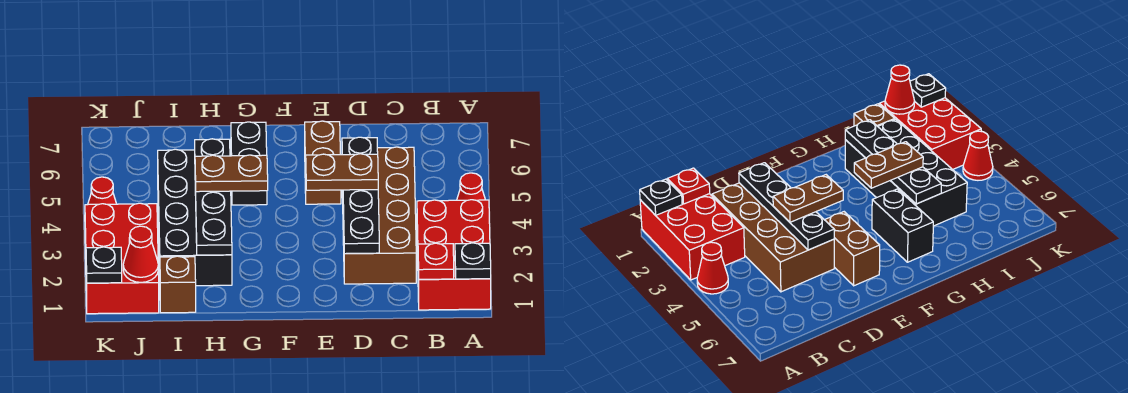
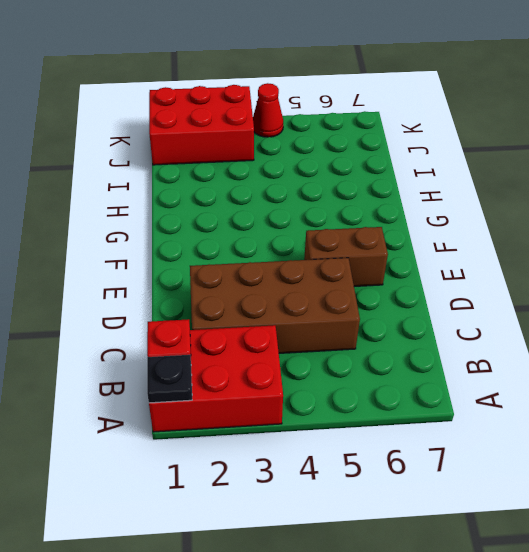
none -> red cone A4 level 1
none -> black brick G5:G6 level 1
none -> black brick H2:I5 level 1

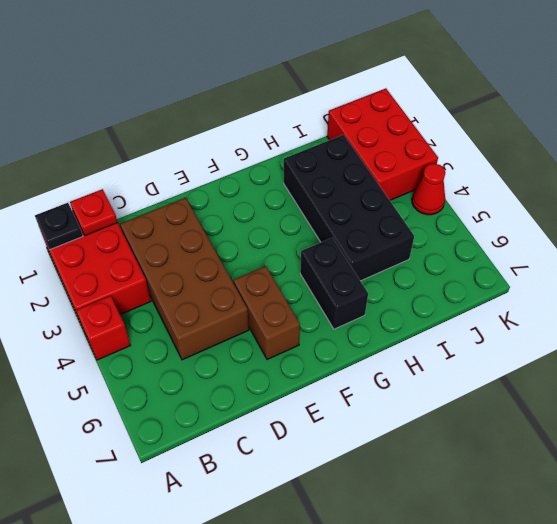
red brick A4 level 1 -> red cone A4 level 1
none -> brown brick I1 level 1
none -> black plate D2:D5 level 2
none -> black plate H2:H5 level 2

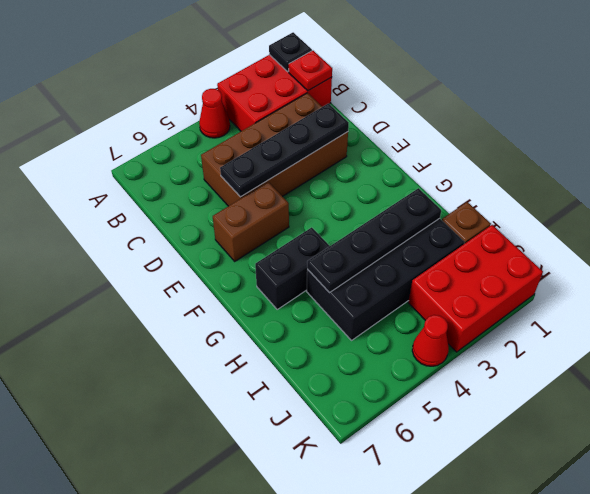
none -> red cone J1 level 2
none -> black plate K1 level 2
none -> brown plate D4:E4 level 3

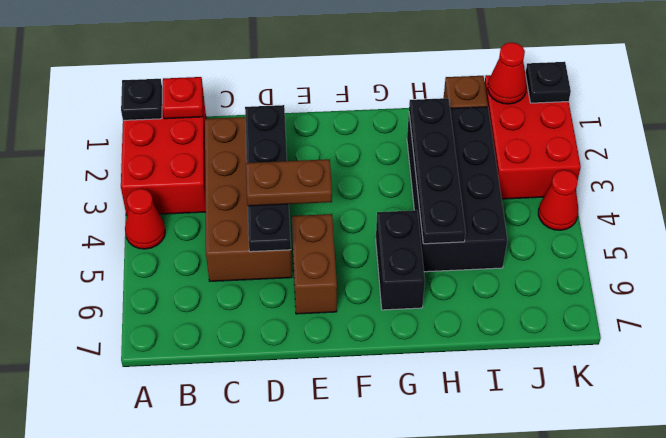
none -> brown plate G4:H4 level 3

